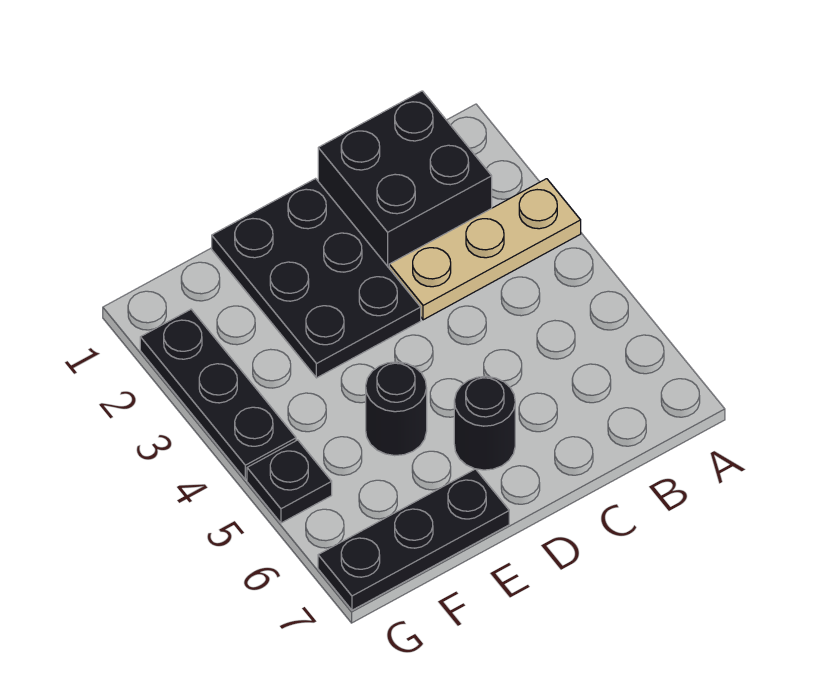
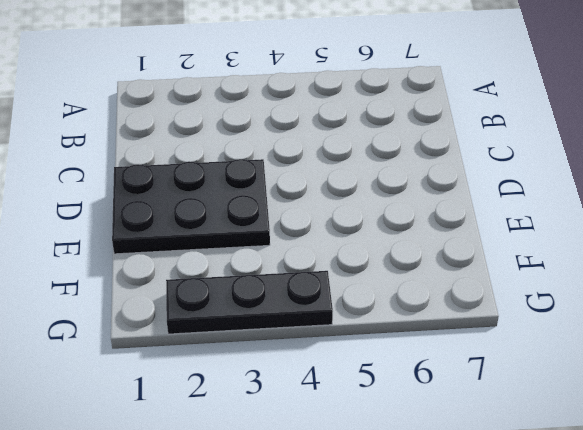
none -> tan plate A3:C3 level 1
none -> black brick B1:C2 level 1

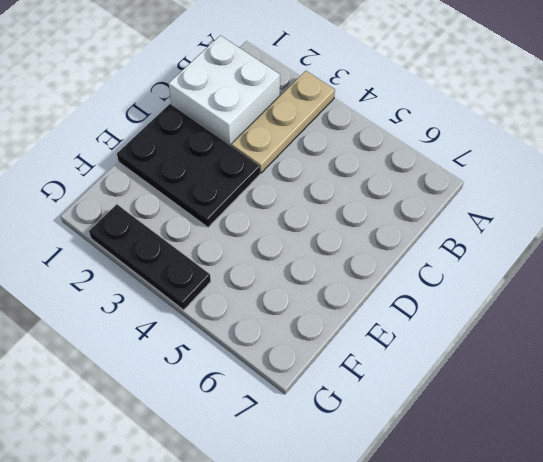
white brick B1:C2 level 1 -> black brick B1:C2 level 1
none -> black round brick D6 level 1
none -> black round brick E5 level 1

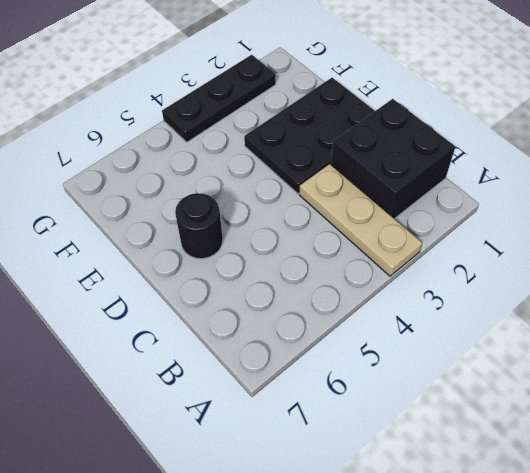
none -> black round brick E5 level 1
none -> black plate E7:G7 level 1

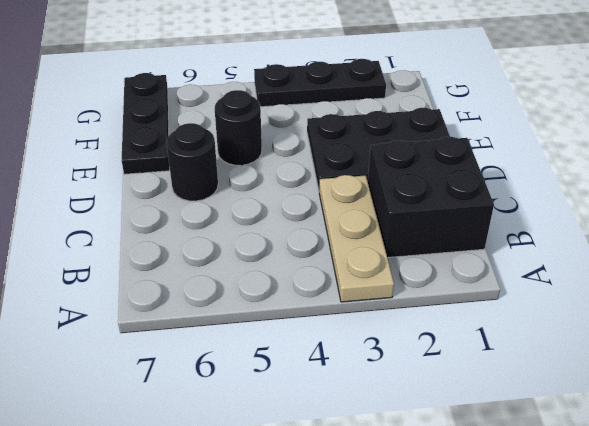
none -> black plate G5 level 1

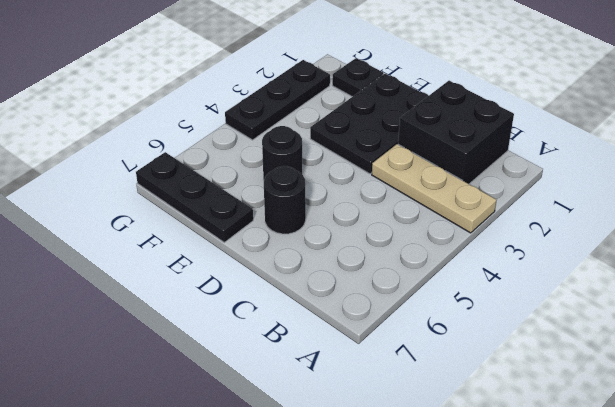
black plate F1 level 1 -> black plate G5 level 1

